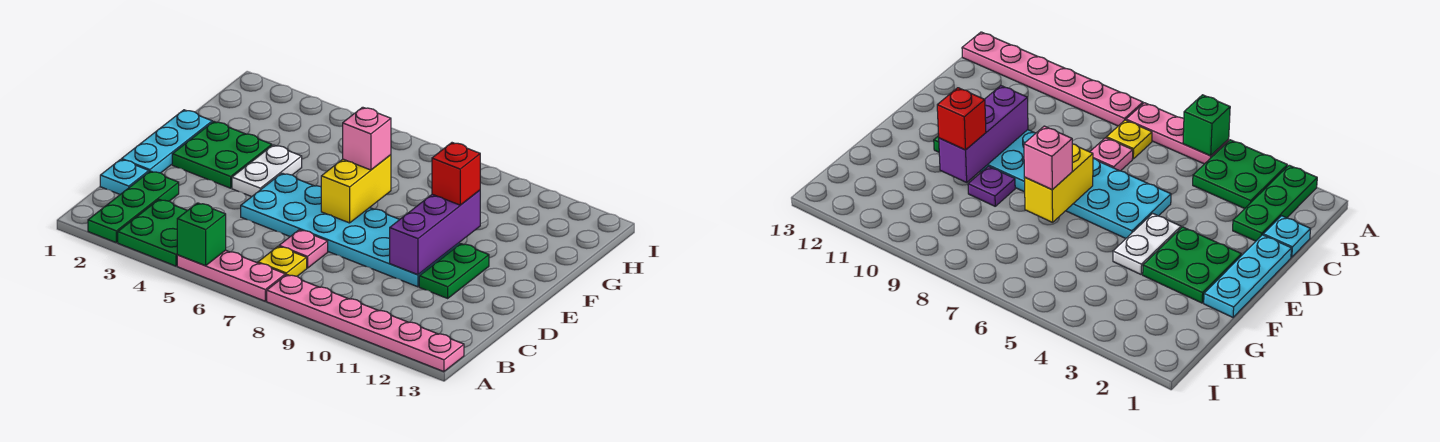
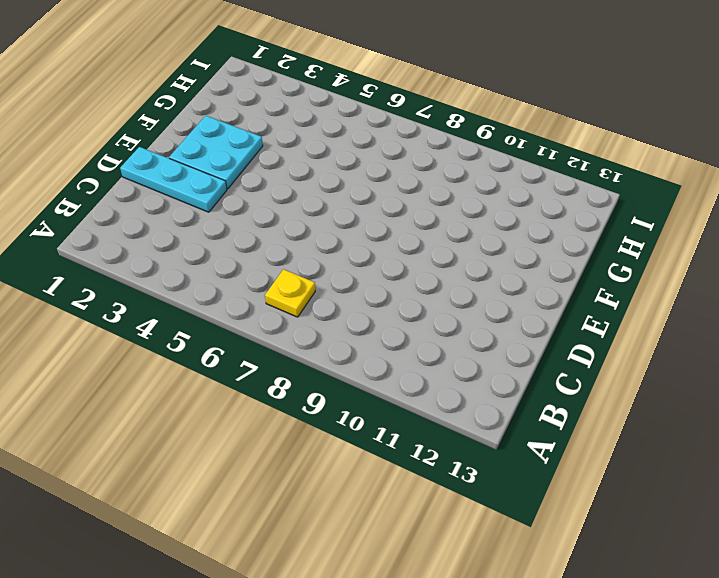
cyan plate D1:D3 level 1 -> cyan plate D1:F1 level 1
cyan plate E2:F3 level 1 -> green plate E2:F3 level 1
none -> green plate A2:C2 level 1
none -> green plate A3:B4 level 1
none -> pink plate A5:A7 level 1

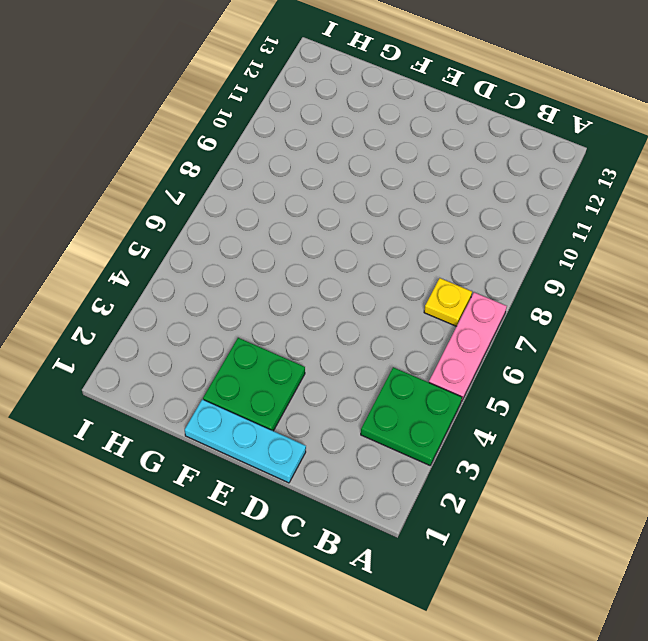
none -> green plate A2:C2 level 1
none -> pink plate A8:A13 level 1
none -> cyan plate C1 level 1

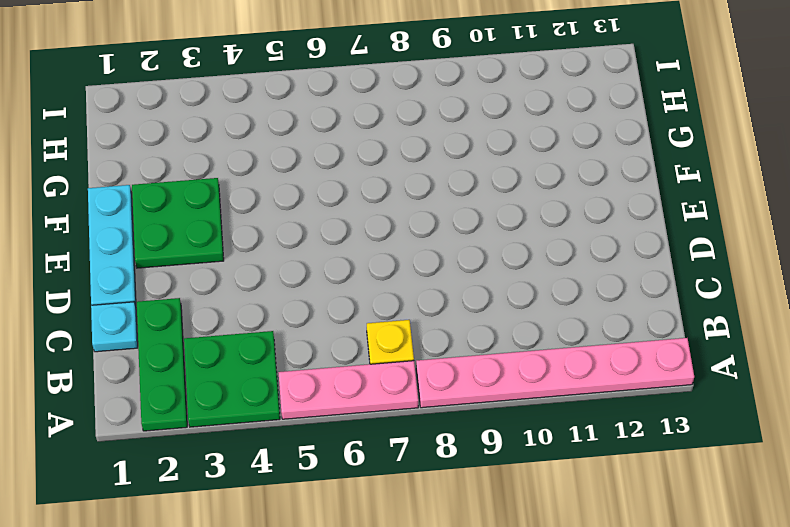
none -> pink plate C7 level 1
none -> cyan plate D5:E10 level 1
none -> green plate D11:E11 level 1

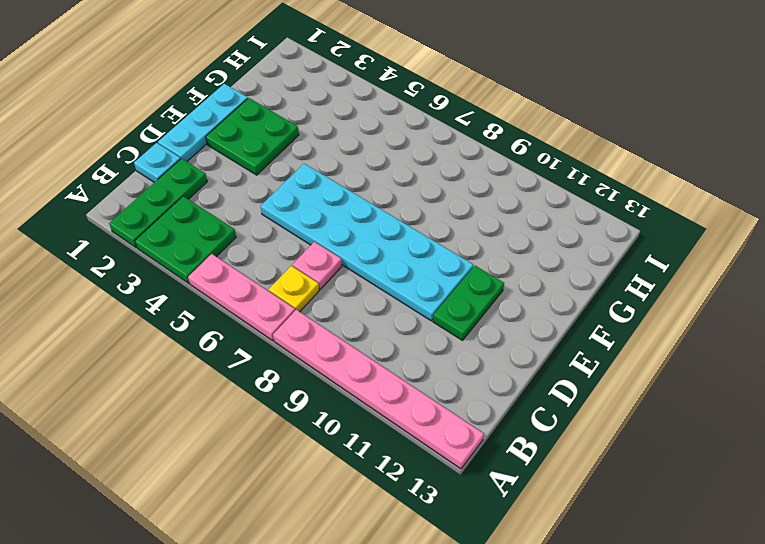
none -> white plate E4:F4 level 1
none -> purple plate F9 level 1
none -> green brick A5 level 2

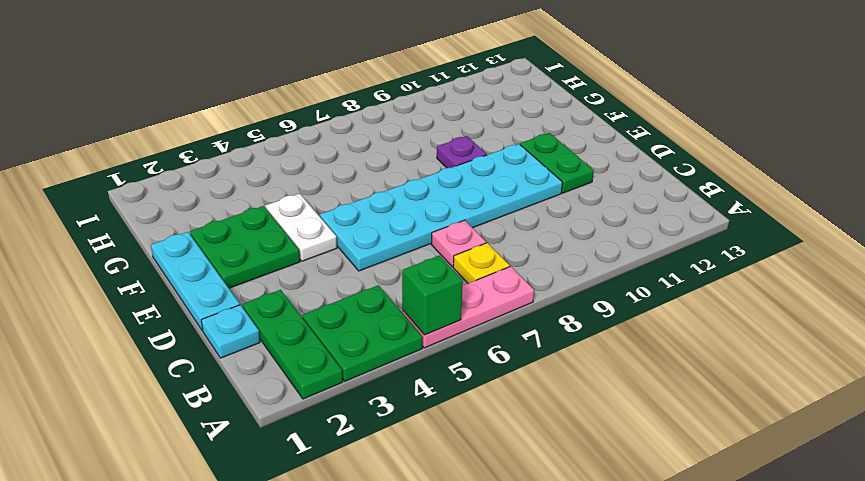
none -> pink plate A8:A13 level 1
none -> purple brick D10:F10 level 2
none -> yellow brick E7:F7 level 2

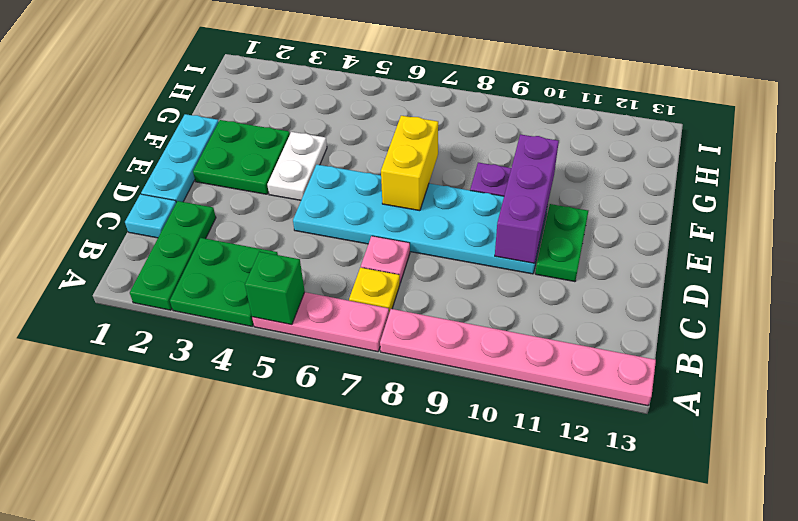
none -> pink brick F7 level 3
none -> red brick F10 level 3

